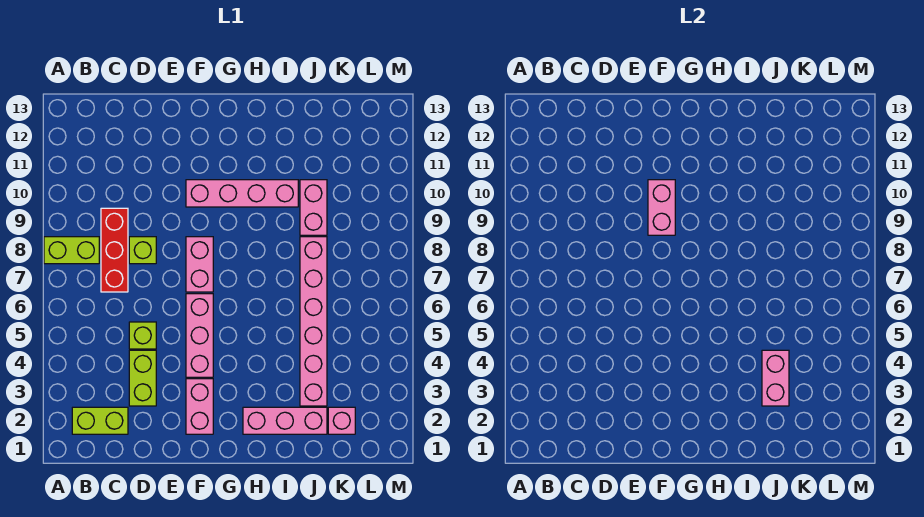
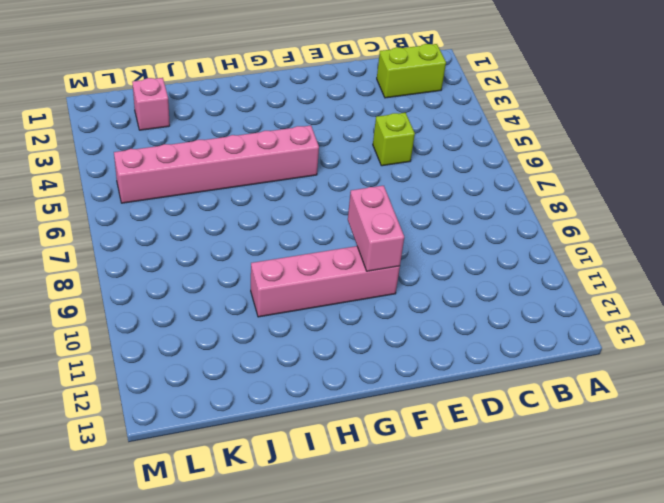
pink brick G5:L5 level 1 -> pink brick J3:J8 level 1
none -> lime brick A8:B8 level 1
none -> red brick C7:C9 level 1
none -> lime brick D3:D4 level 1

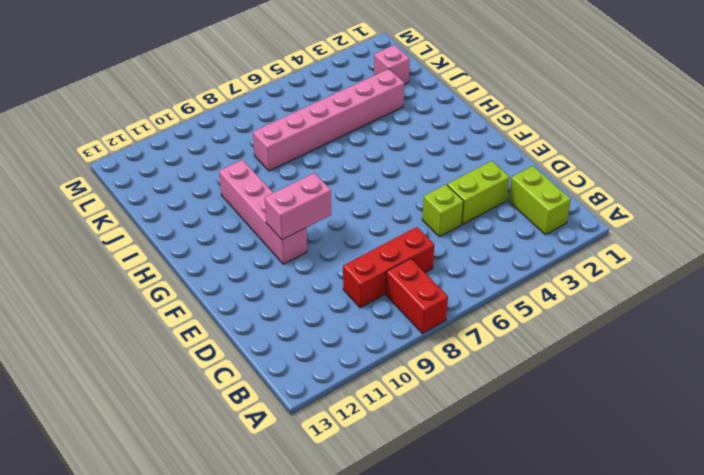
red brick A8:B8 level 1 -> lime brick A8:B8 level 1
none -> lime brick D8 level 1
none -> pink brick F2:F3 level 1
none -> pink brick F4:F6 level 1

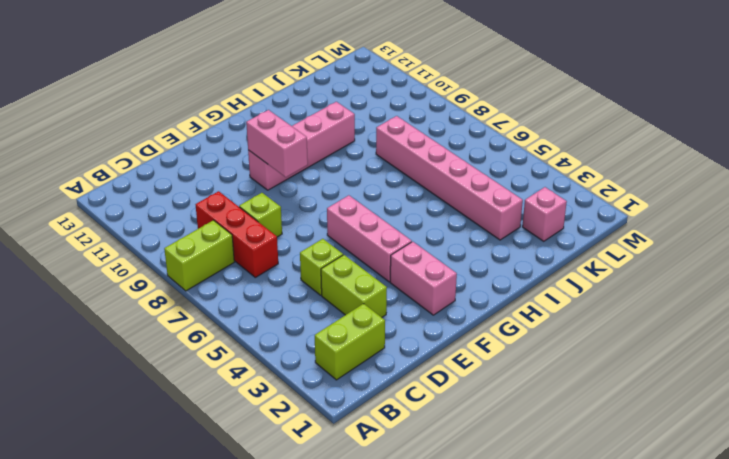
none -> pink brick F7:F8 level 1
none -> pink brick H2:J2 level 1
none -> pink brick J9:J10 level 1

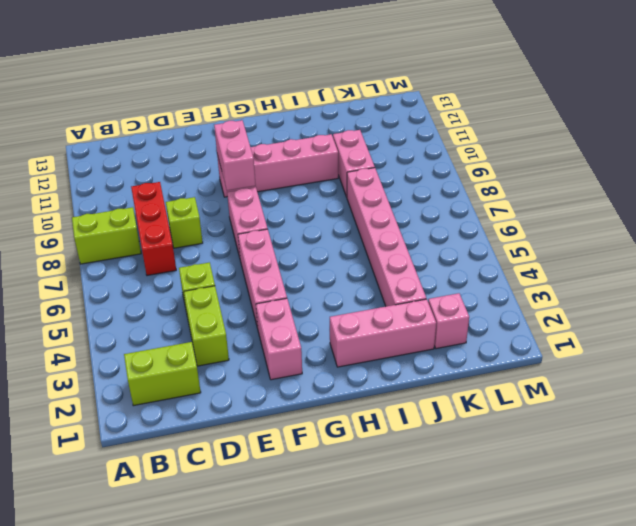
none -> pink brick J3:J4 level 2

